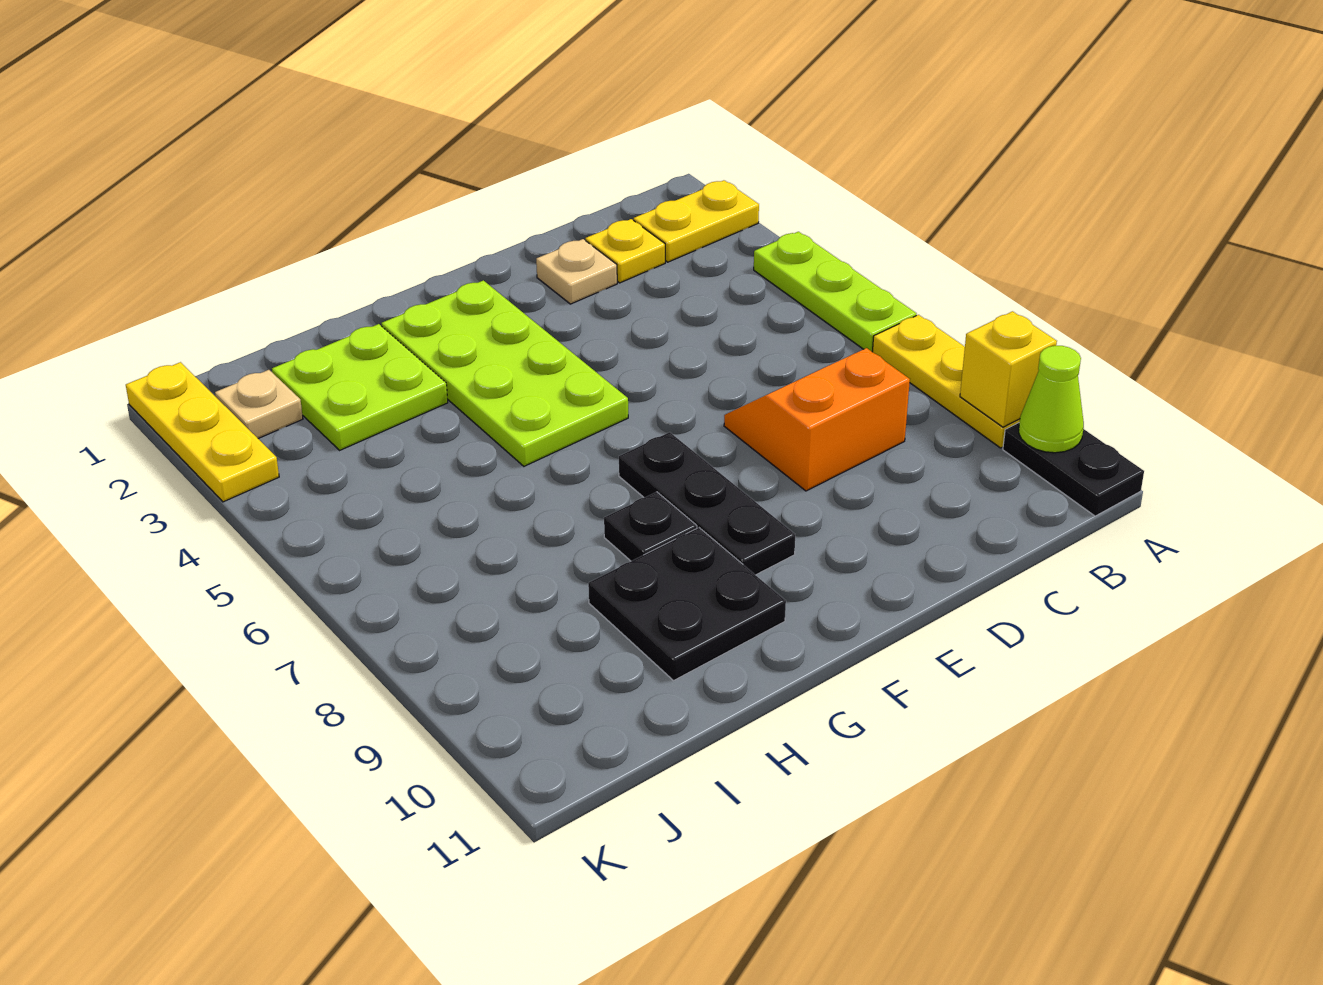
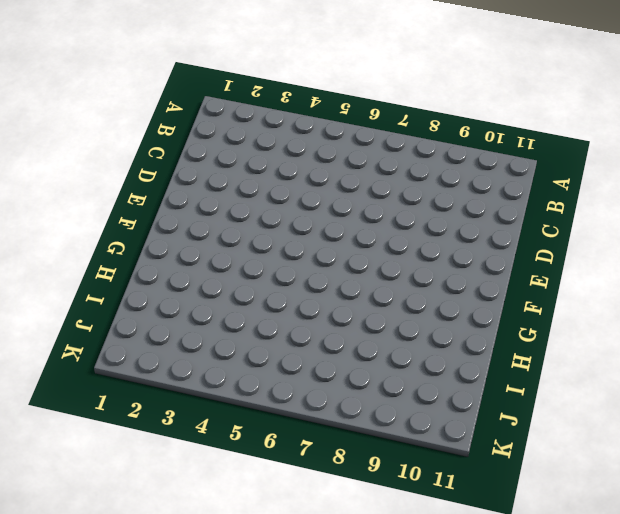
none -> yellow plate A2:B2 level 1
none -> lime plate A4:A6 level 1
none -> yellow plate A7:A9 level 1

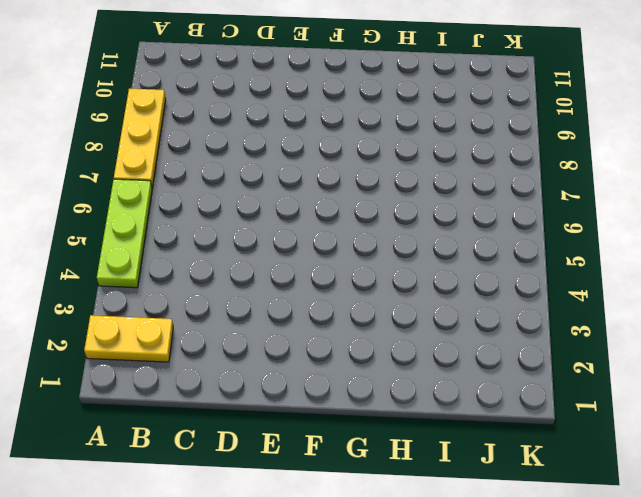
none -> black plate A10:A11 level 1
none -> yellow plate C2 level 1
none -> orange slope C7:D8 level 1 top 8

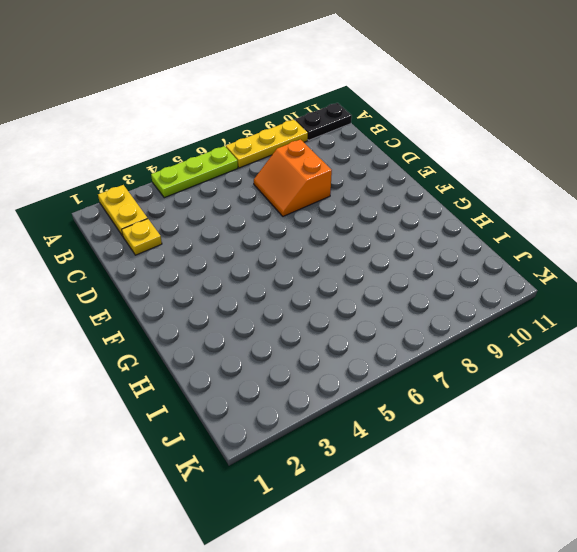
none -> tan plate D2 level 1
none -> lime plate F2:G5 level 1
none -> black plate F7:F9 level 1

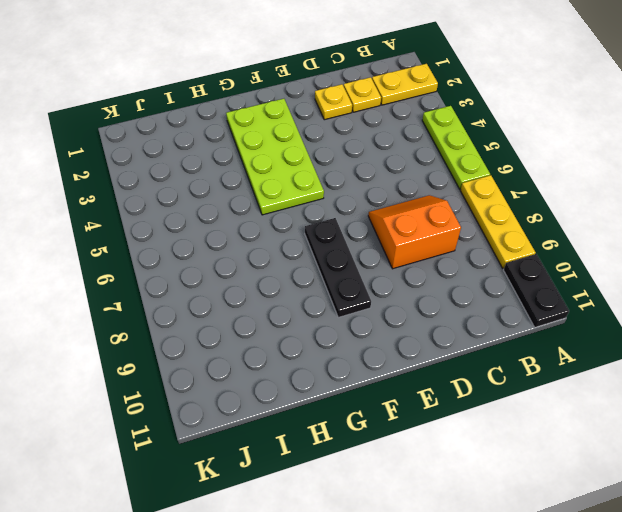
yellow plate D2 level 1 -> tan plate D2 level 1
none -> black plate G8 level 1
none -> black plate G9:H10 level 1
none -> lime plate H2:I3 level 1

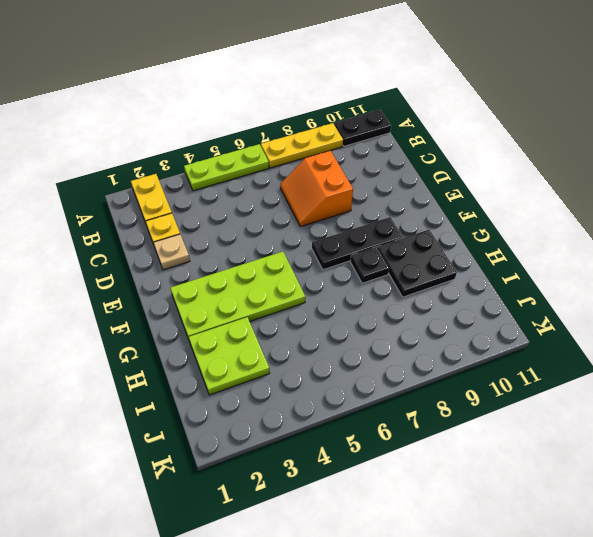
none -> tan plate J2 level 1
none -> yellow plate K1:K3 level 1
none -> yellow brick A9 level 2

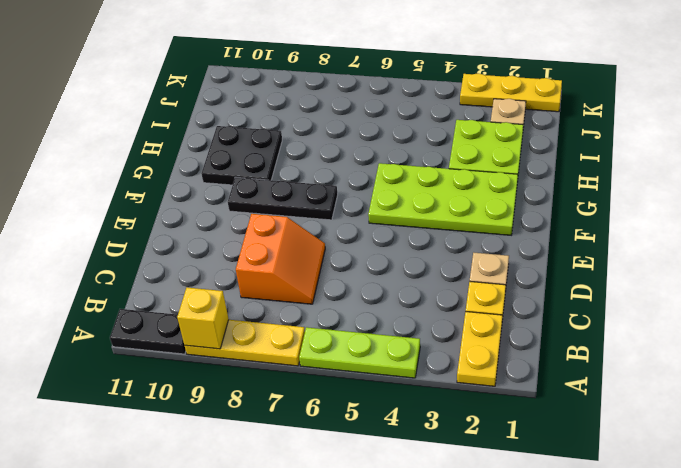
none -> black plate G8 level 1
none -> lime cone A10 level 2

